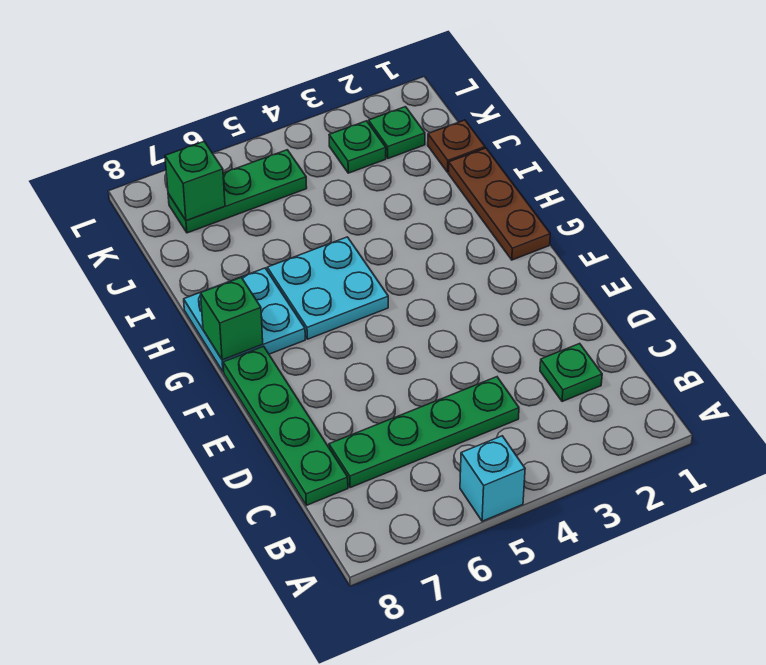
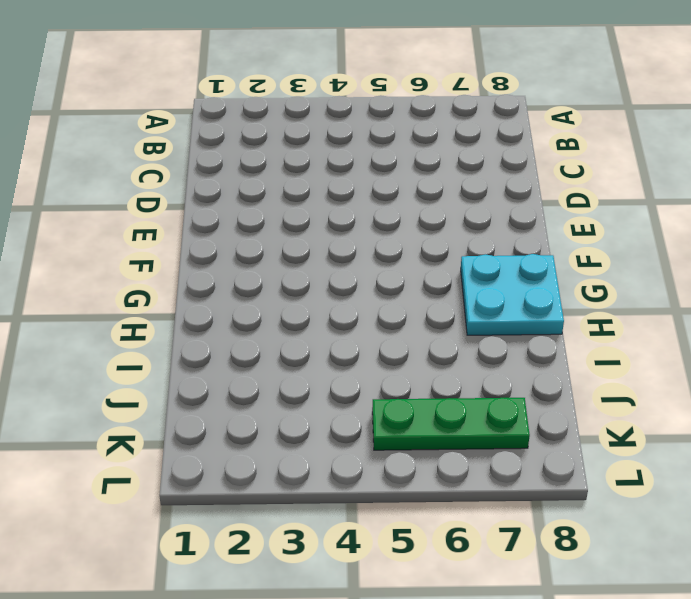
none -> cyan brick A5 level 1
none -> green plate C2 level 1
none -> green plate C4:C7 level 1

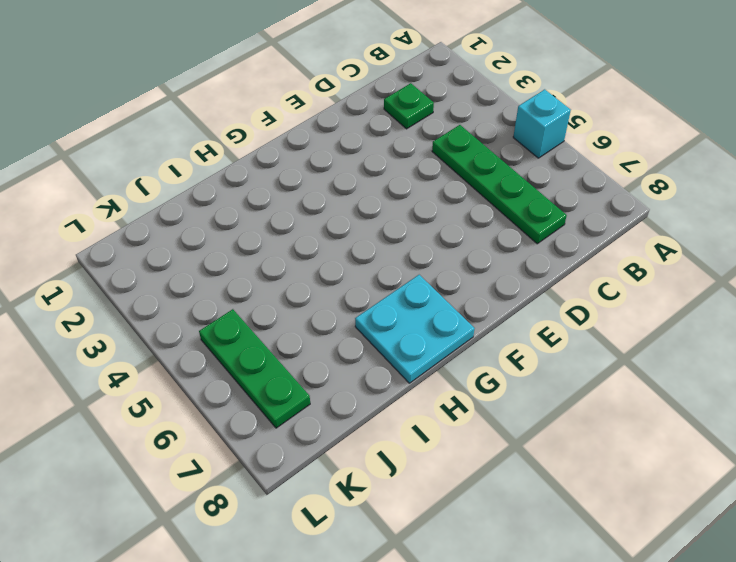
none -> green plate C8:F8 level 1
none -> brown plate G1:I1 level 1
none -> cyan plate G5:H6 level 1

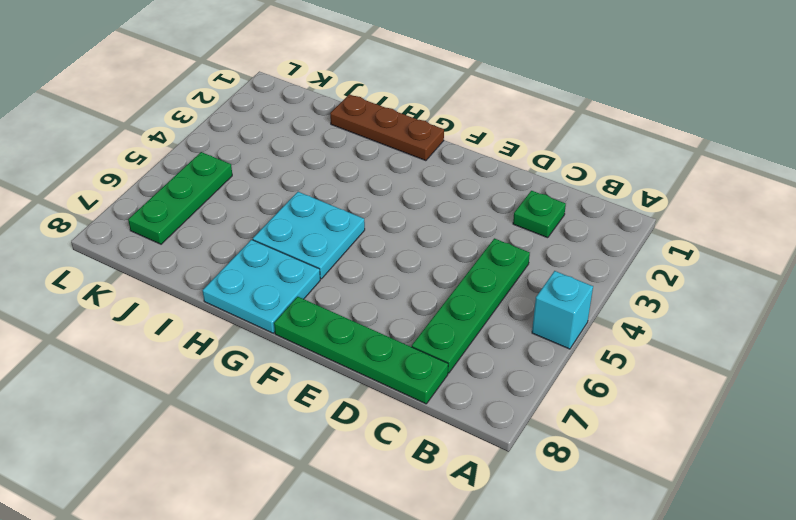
none -> brown plate J1 level 1
none -> green plate K2 level 1
none -> green plate K3 level 1

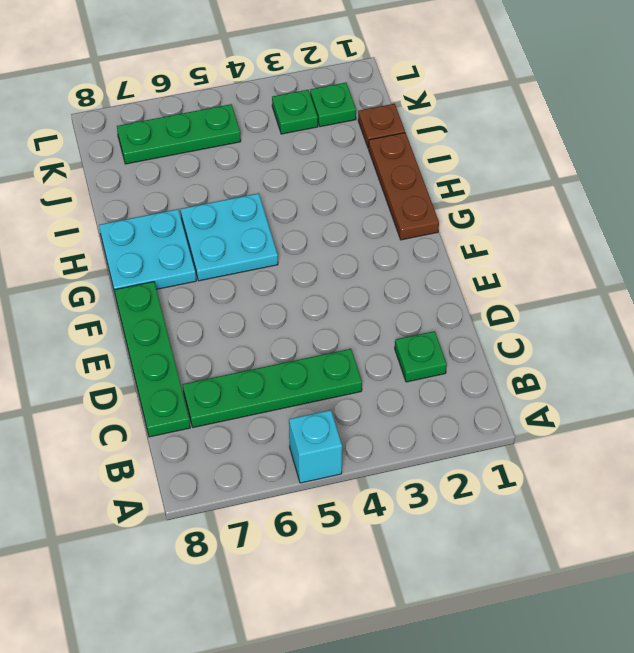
none -> green brick G8 level 2
none -> green brick K7 level 2

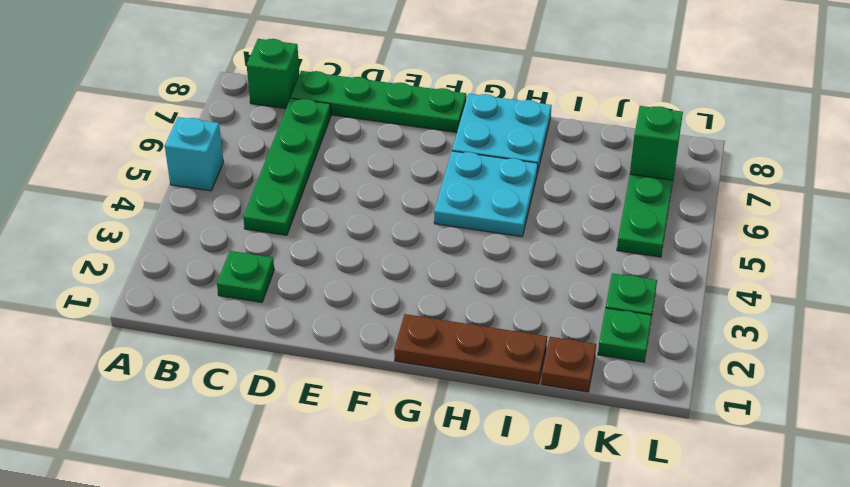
green brick B8 level 1 -> green brick G8 level 2

